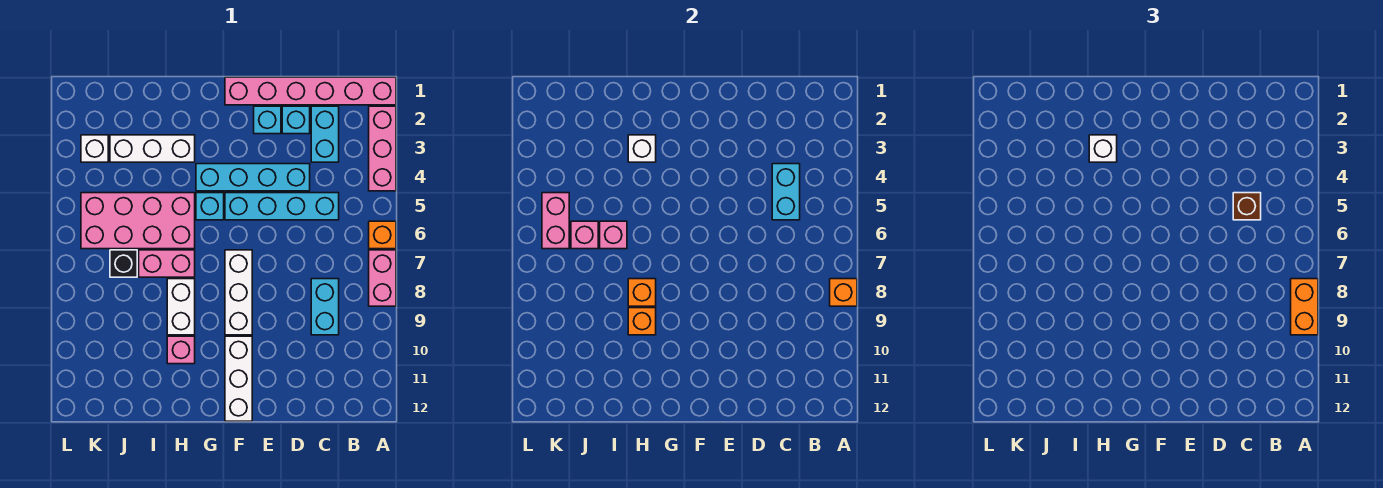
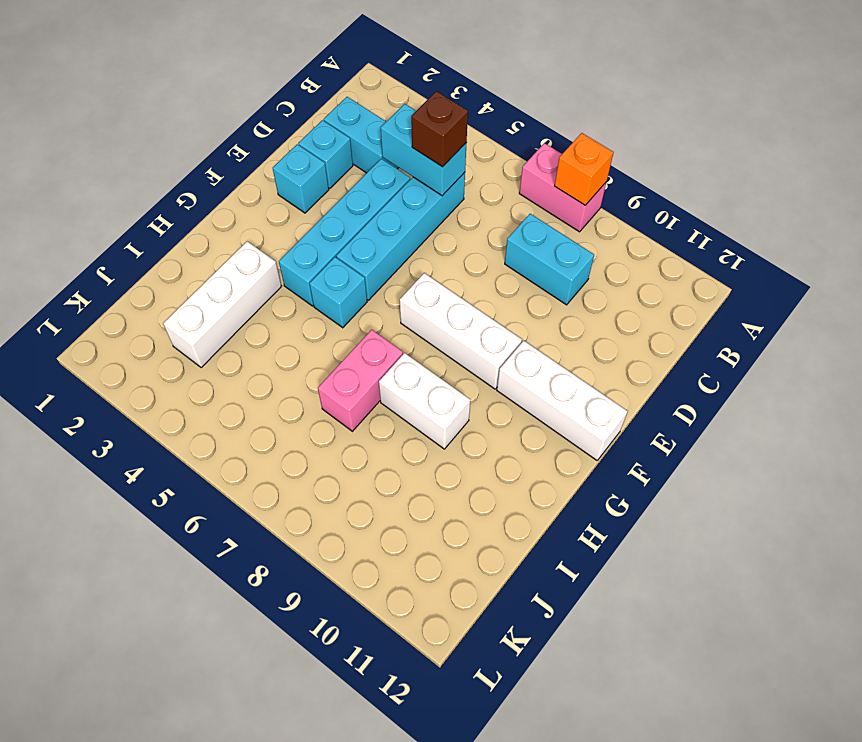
none -> pink brick A1:F1 level 1
none -> pink brick A2:A4 level 1
none -> orange brick A6 level 1
none -> pink brick H5:K6 level 1

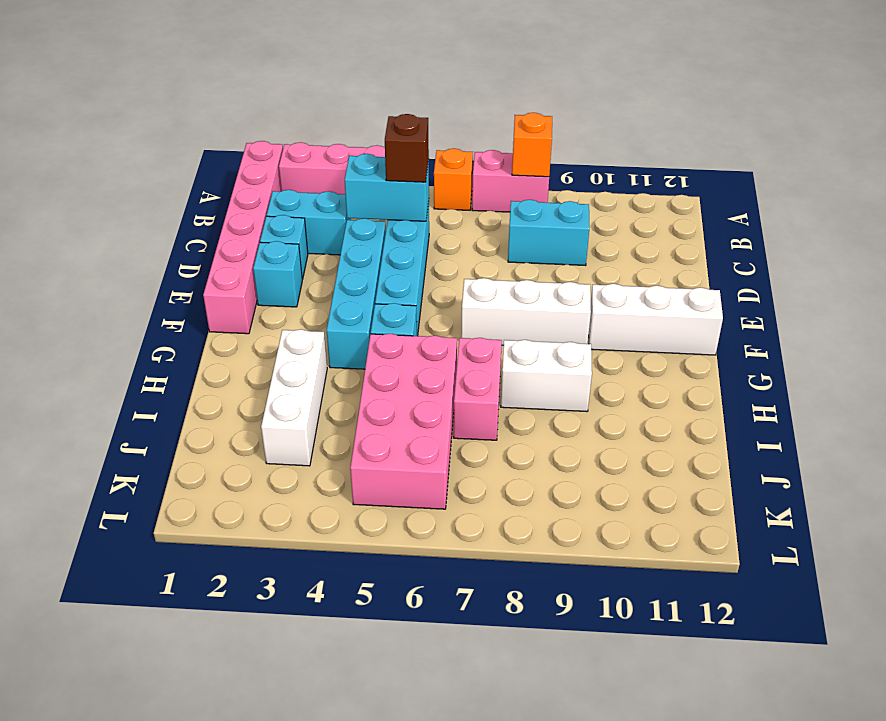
none -> pink brick H10 level 1
none -> black brick J7 level 1
none -> white brick K3 level 1
none -> white brick H3 level 2

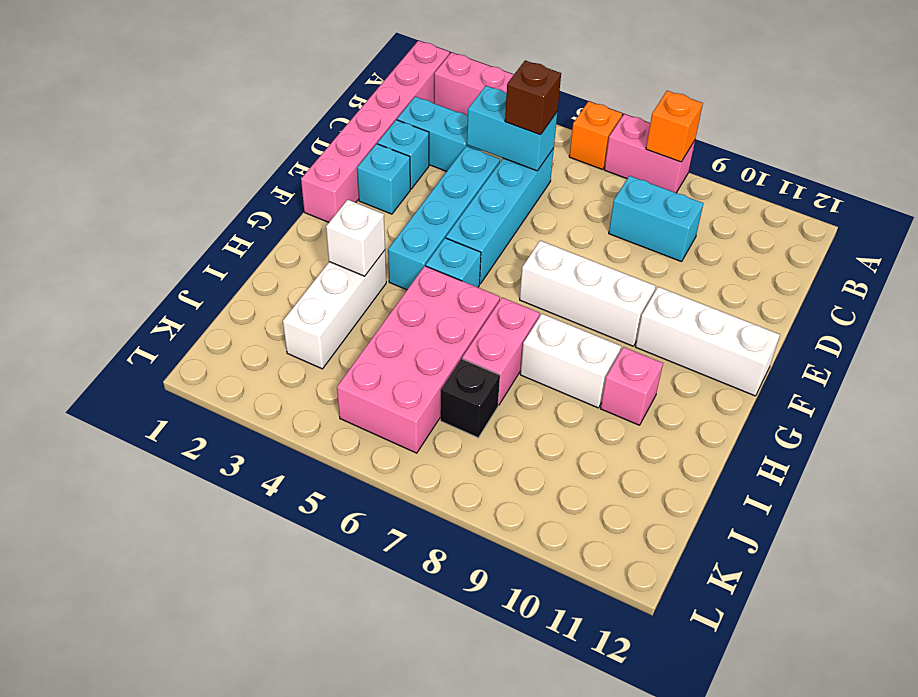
none -> white brick K3 level 1
none -> orange brick H8 level 2
none -> orange brick H9 level 2
none -> pink brick I6 level 2

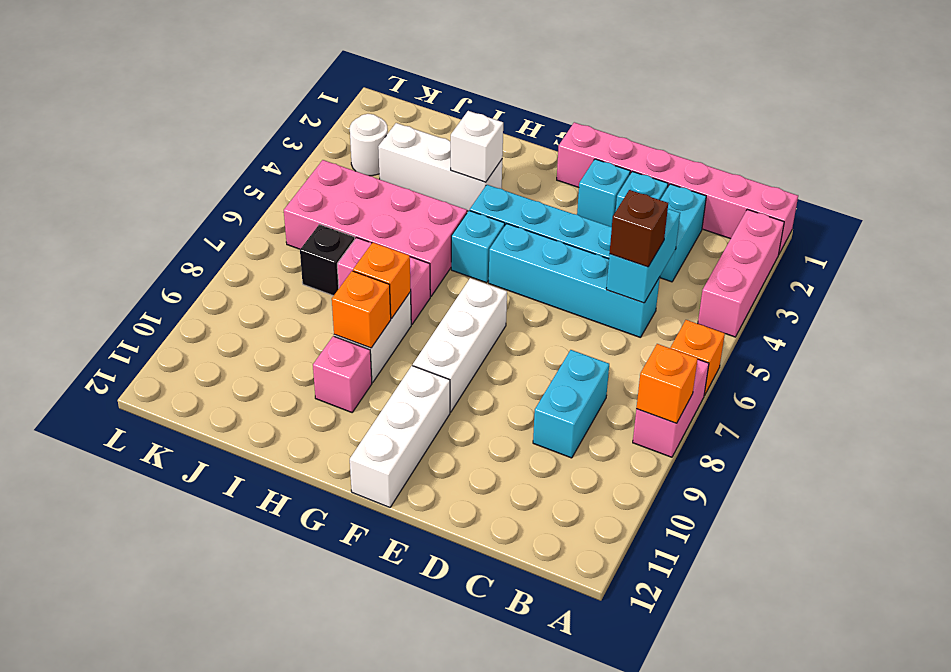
white round brick K3 level 1 -> white brick K3 level 1
none -> pink brick I6 level 2
none -> pink brick J6 level 2
none -> pink brick K5:K6 level 2
none -> orange brick A8:A9 level 3

